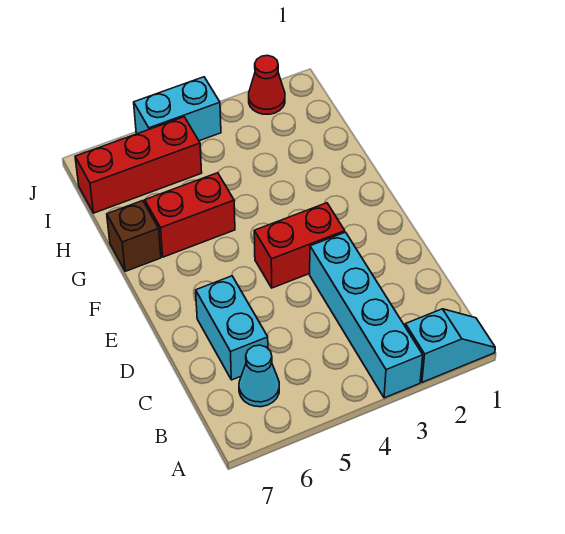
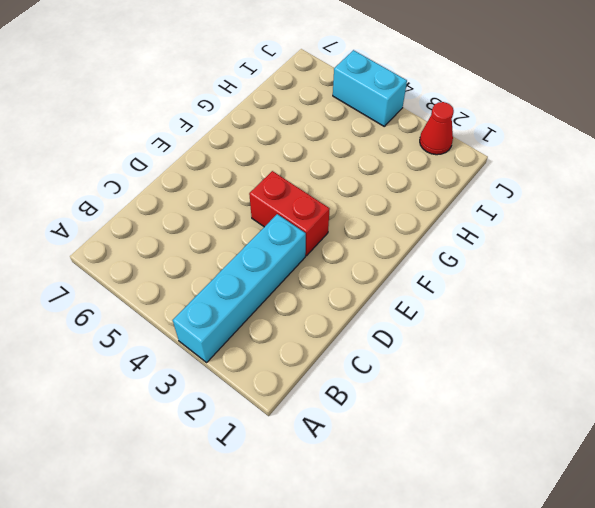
none -> cyan slope A1:A2 level 1 top 2
none -> cyan cone B6 level 1

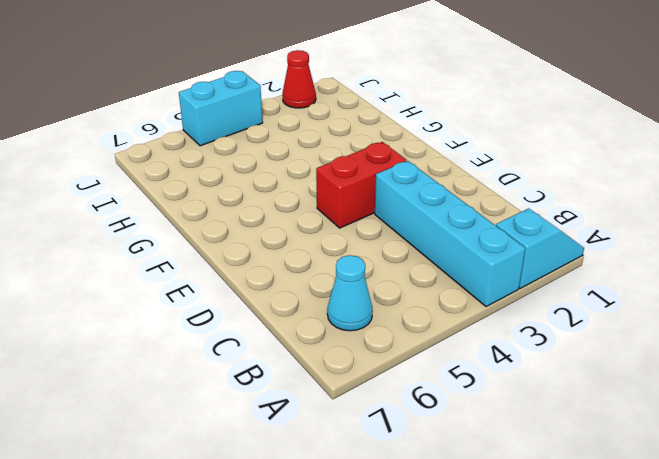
none -> cyan brick C6:D6 level 1
none -> red brick G5:G6 level 1

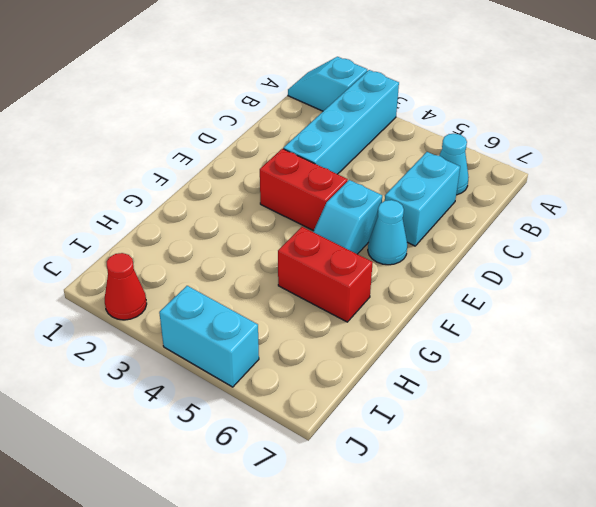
cyan slope E5:F5 level 1 top E -> none
cyan cone E6 level 1 -> none
none -> brown brick G7 level 1
none -> red brick I5:I7 level 1

